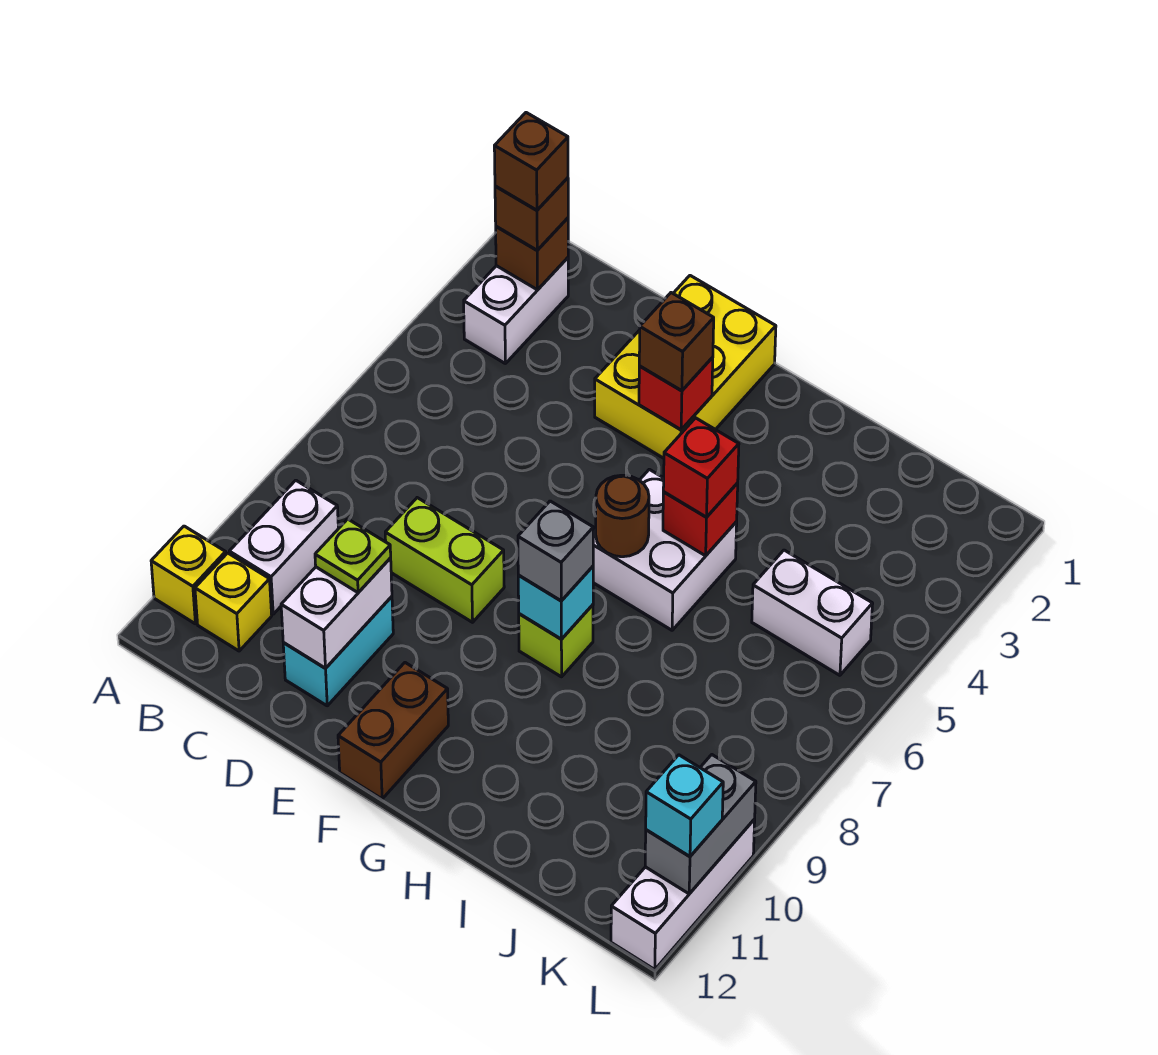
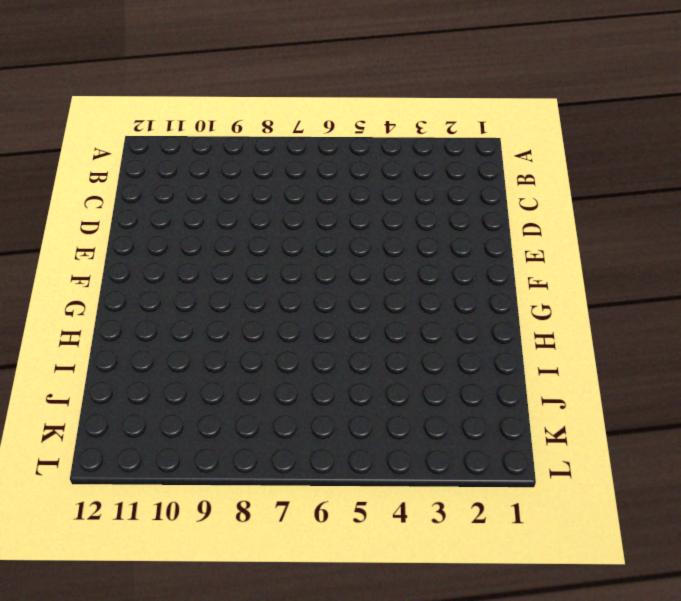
none -> yellow brick A11 level 1
none -> white brick B2:B3 level 1
none -> white brick B9:B10 level 1

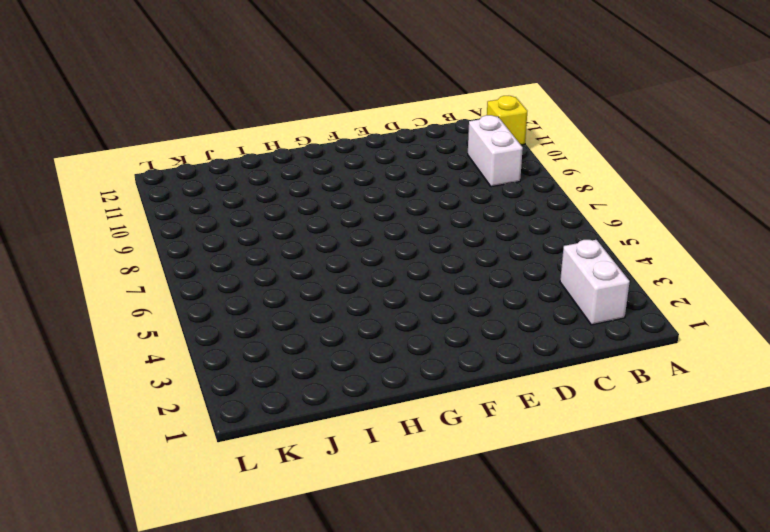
none -> yellow brick B11 level 1
none -> lime brick D8:E8 level 1
none -> cyan brick D10:D11 level 1

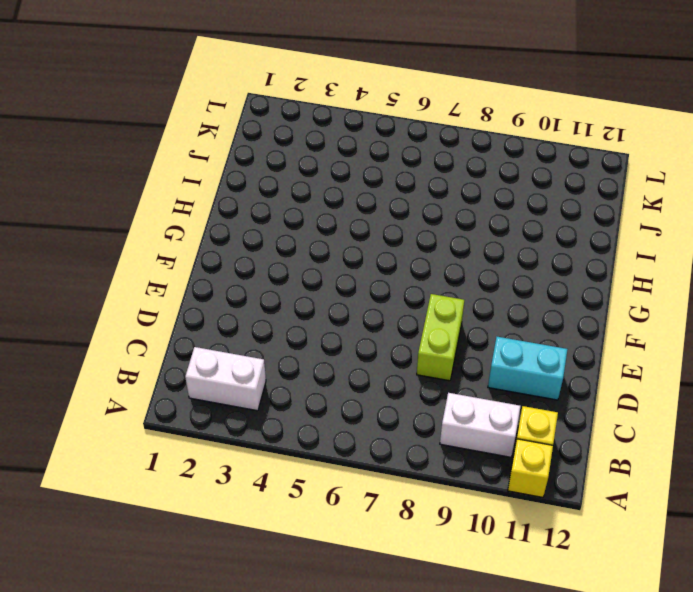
none -> yellow brick E1:F3 level 1
none -> brown brick F11:F12 level 1
none -> white brick G5:H6 level 1

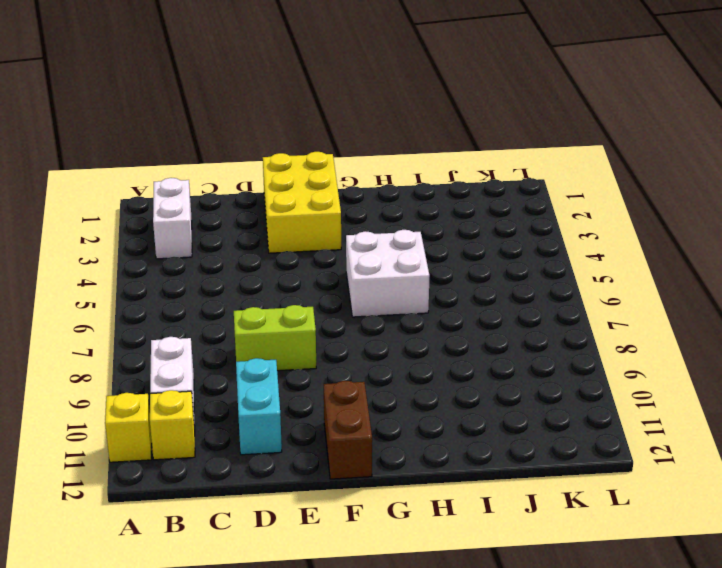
none -> lime brick G8 level 1
none -> white brick J5:K5 level 1
none -> white brick L10:L12 level 1

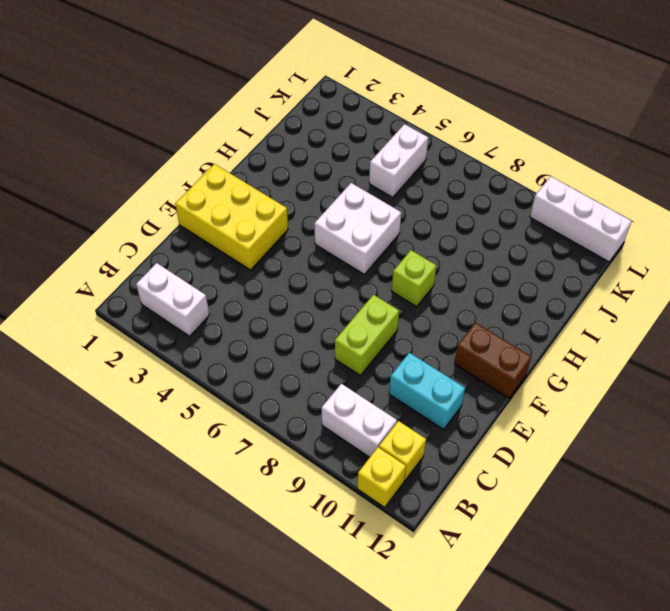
none -> brown brick B2 level 2
none -> white brick D10:D11 level 2
none -> red brick F3 level 2

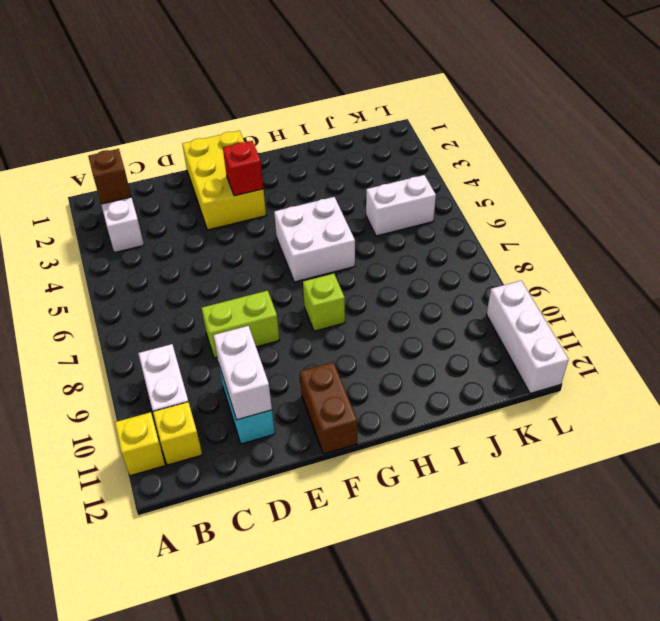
none -> brown round brick G6 level 2
none -> cyan brick G8 level 2
none -> red brick H5 level 2

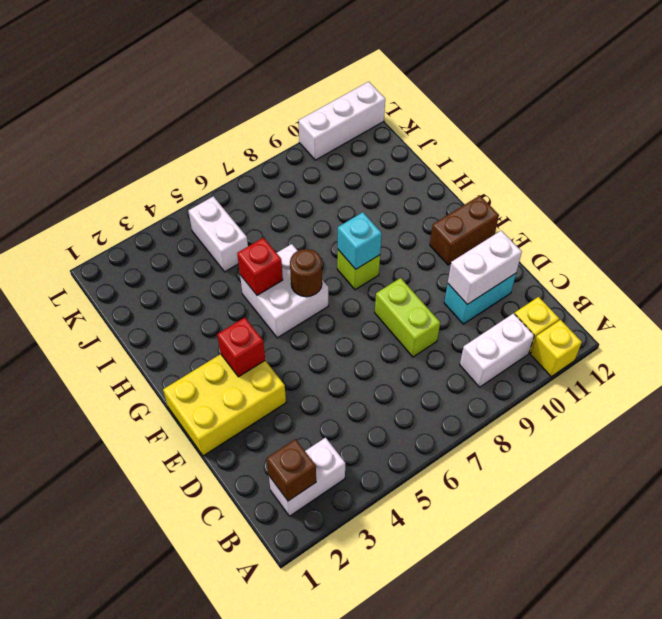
none -> grey brick L10:L11 level 2
none -> brown brick B2 level 3
none -> lime plate D10 level 3

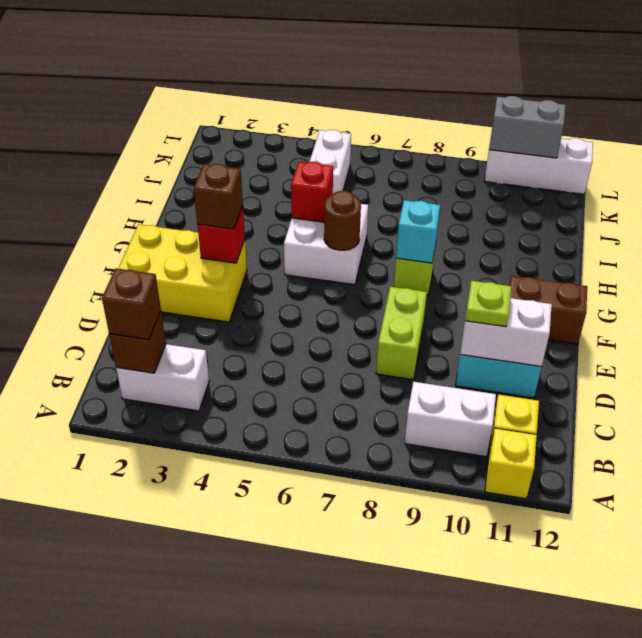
none -> grey brick G8 level 3
none -> red brick H5 level 3
none -> cyan brick L11 level 3

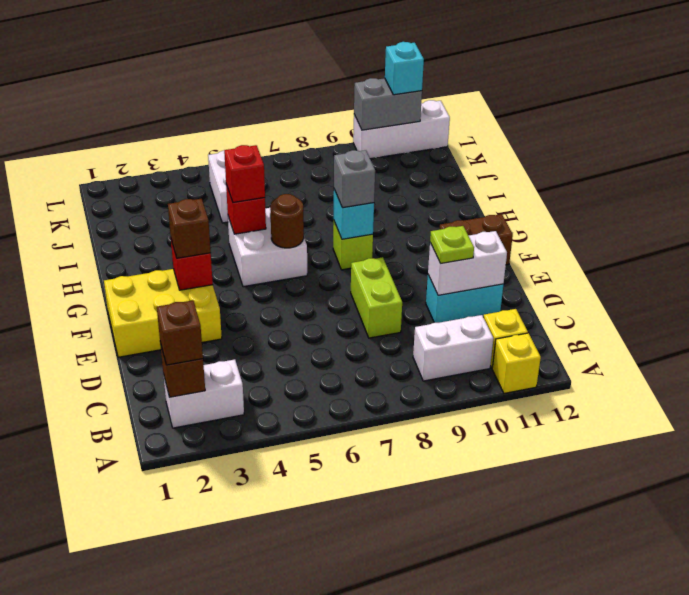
none -> brown brick B2 level 4

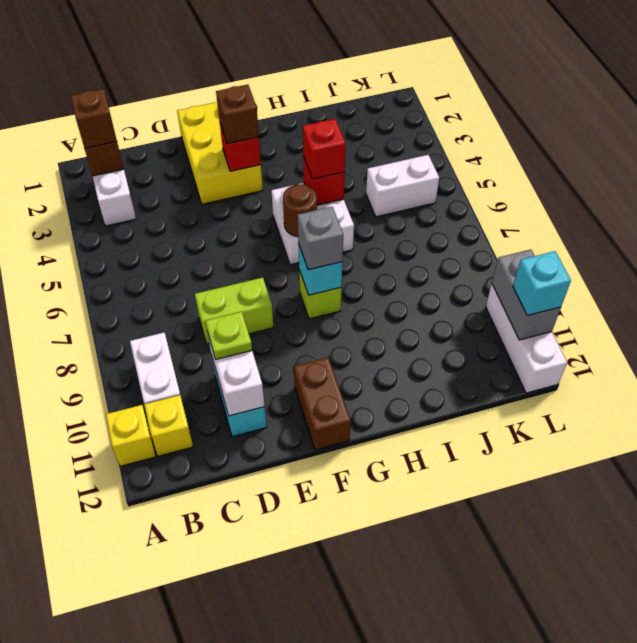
none -> brown brick B2 level 4

